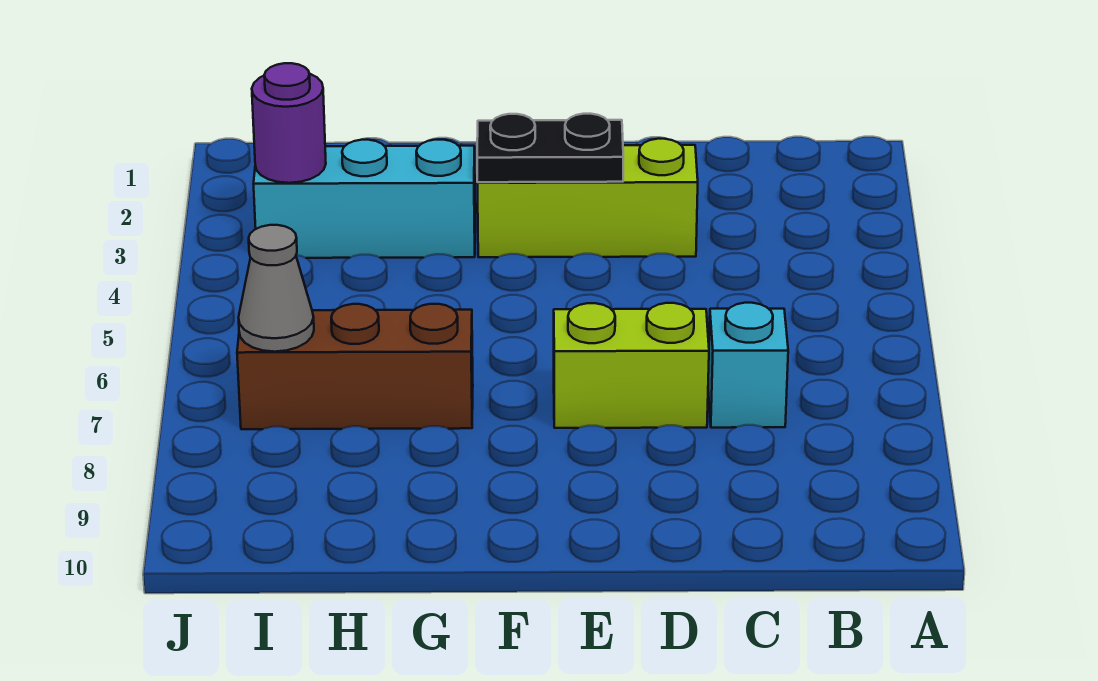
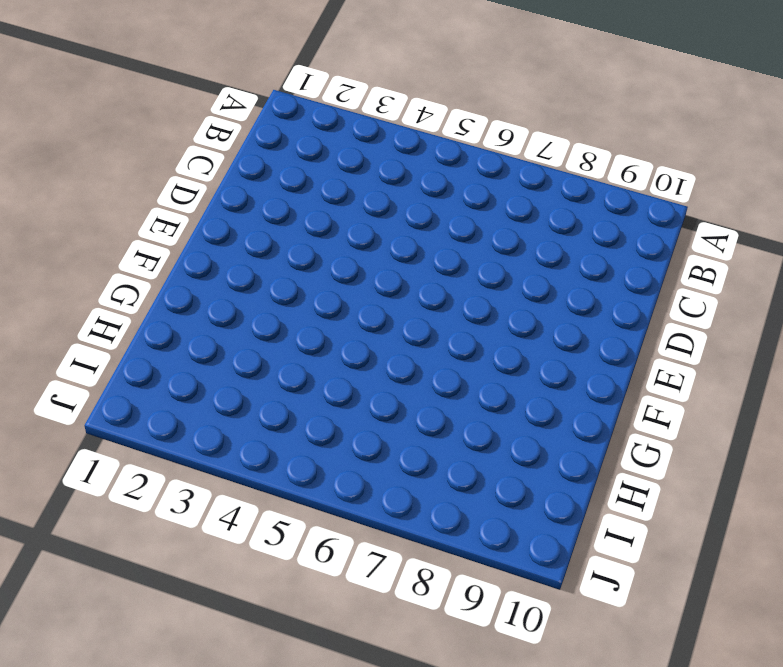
none -> cyan brick C7 level 1
none -> lime brick D3:F3 level 1

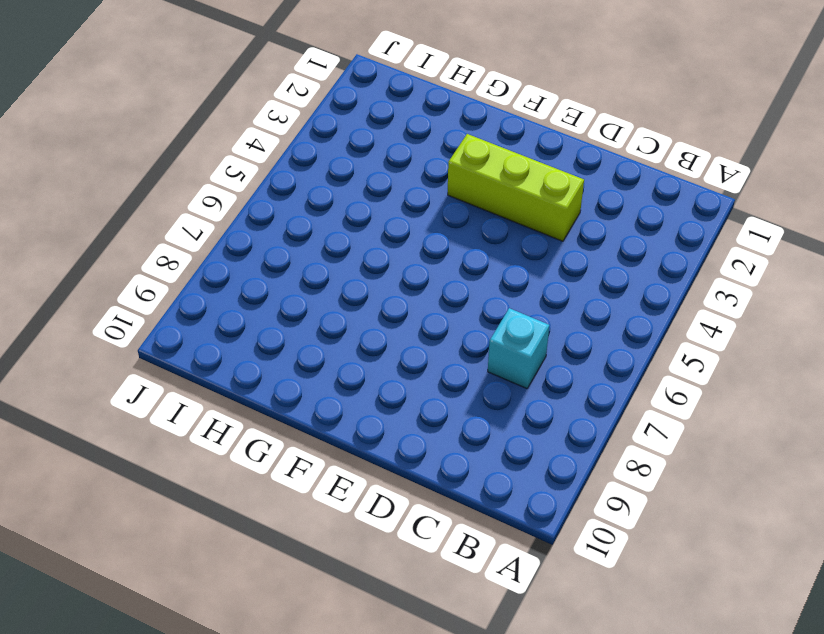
none -> lime brick D7:E7 level 1
none -> cyan brick G3:I3 level 1

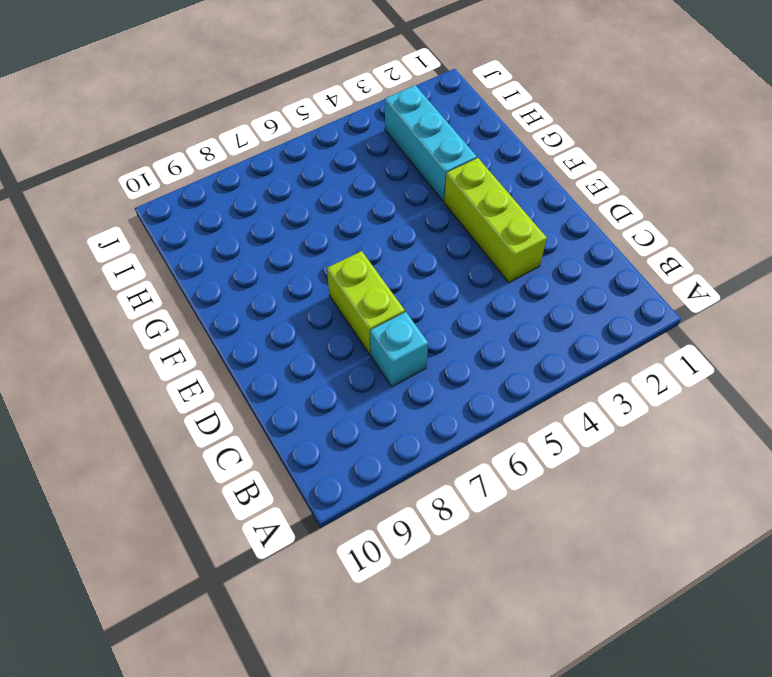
none -> brown brick G7:I7 level 1
none -> black plate E3:F3 level 2

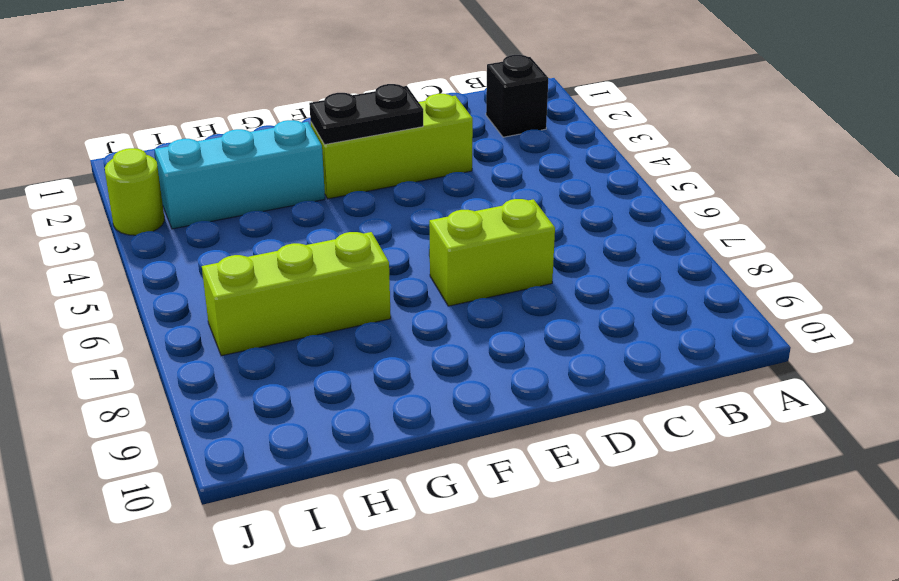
black brick B2 level 1 -> none
lime brick G7:I7 level 1 -> brown brick G7:I7 level 1
lime round brick J3 level 1 -> none
none -> cyan brick C7 level 1
none -> purple round brick I3 level 2

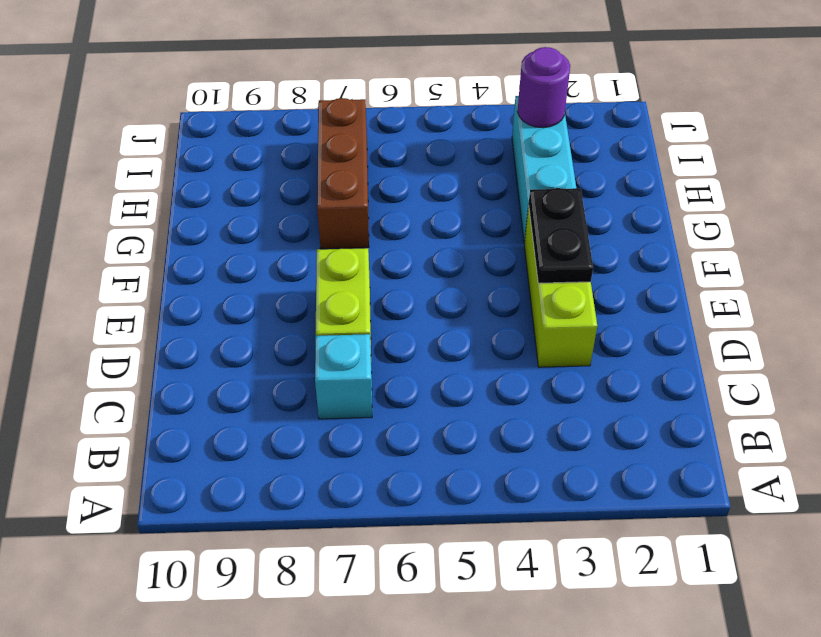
none -> grey cone I7 level 2

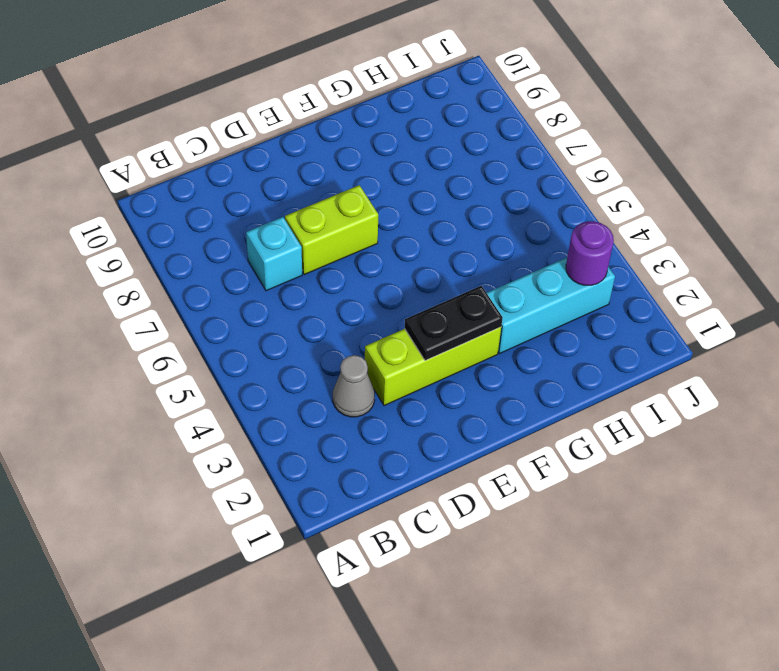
grey cone C3 level 1 -> grey cone I7 level 2
none -> brown brick G7:I7 level 1

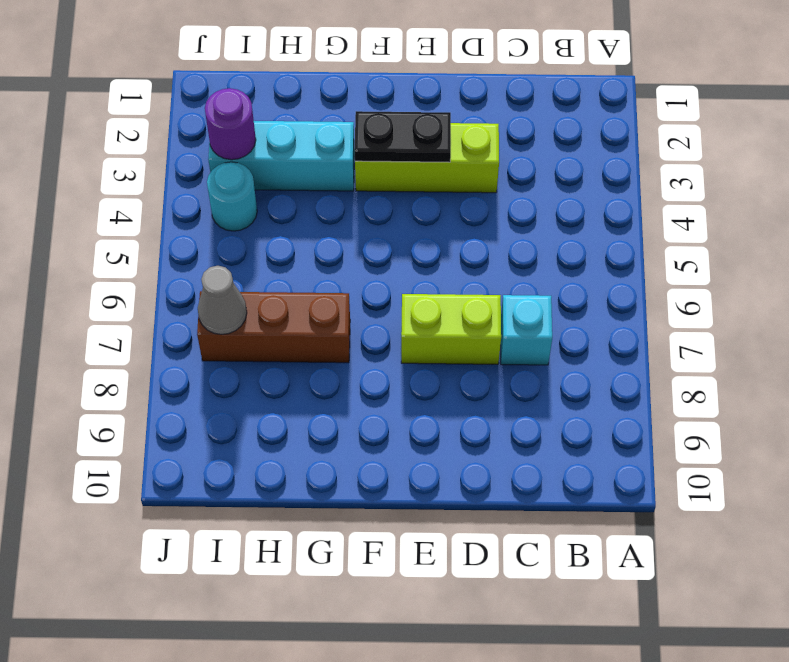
cyan round brick I4 level 1 -> none

